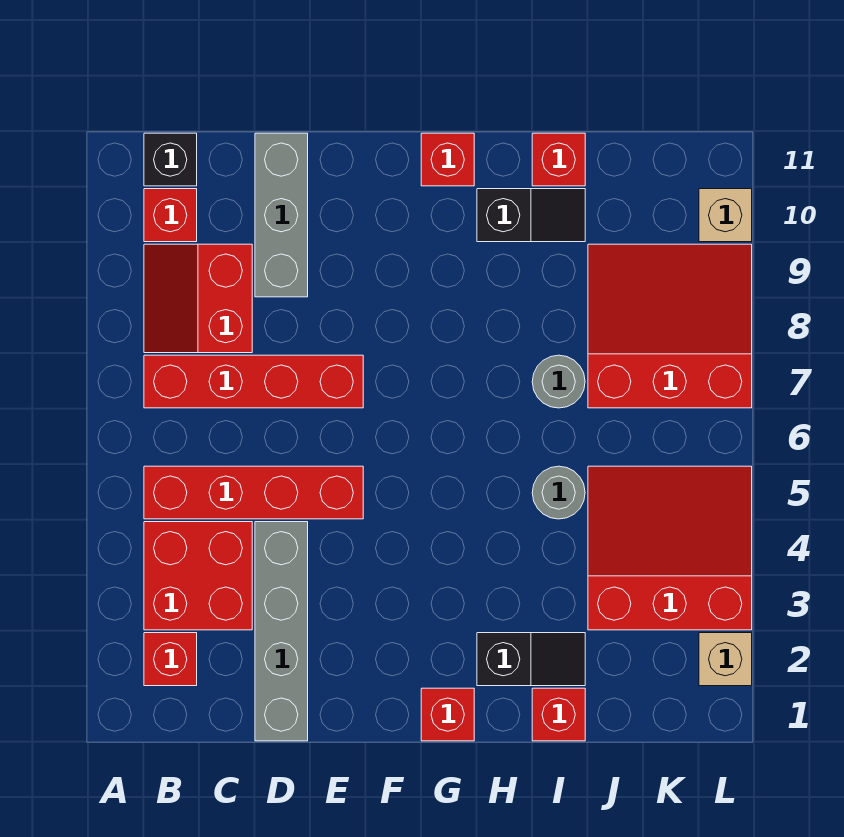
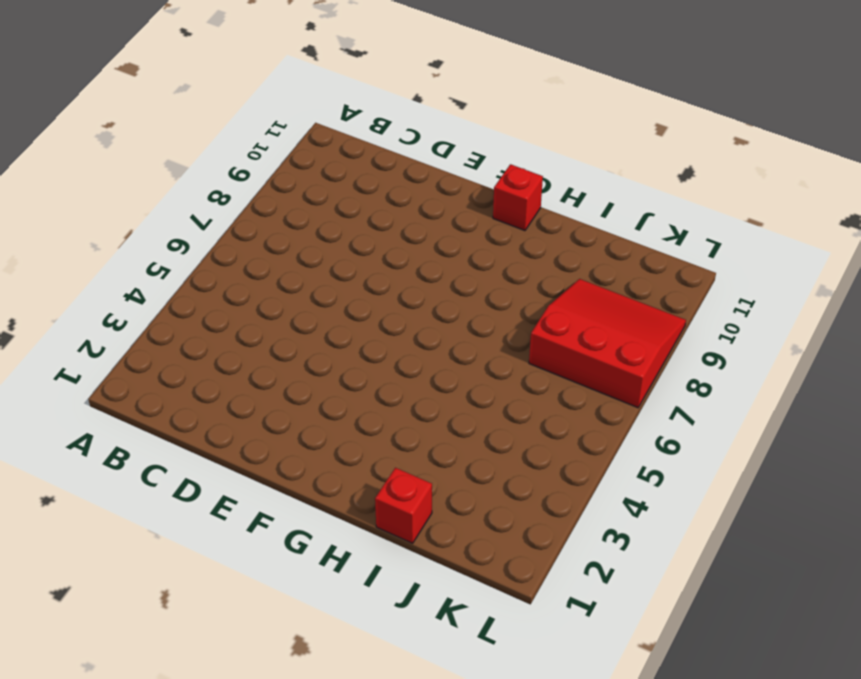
none -> red brick B2 level 1
none -> red brick B3:C4 level 1
none -> red brick B5:E5 level 1

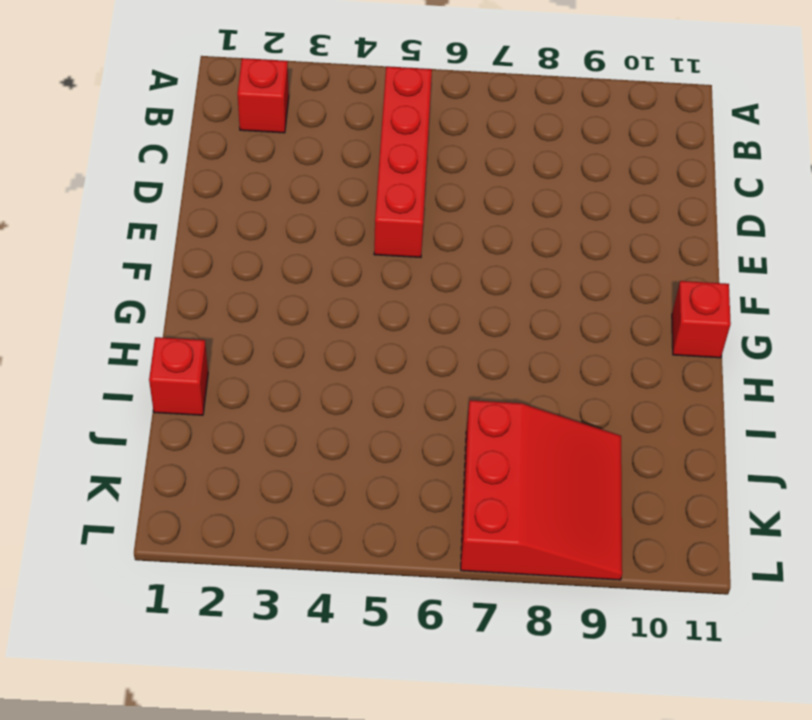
none -> red brick B3:C4 level 1
none -> red brick B7:E7 level 1
none -> red slope B8:C9 level 1 top C

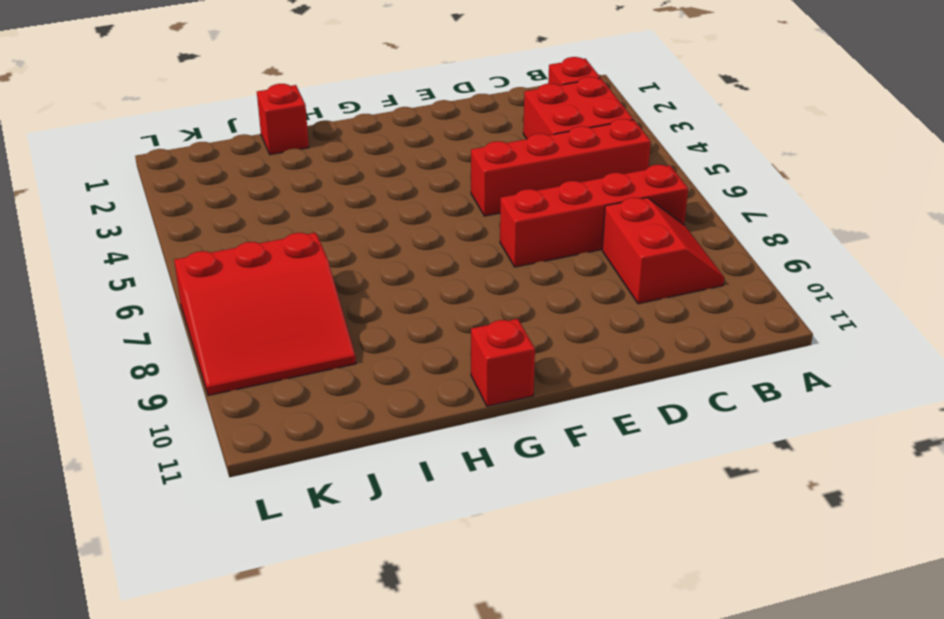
none -> red brick B10 level 1
none -> black brick B11 level 1
none -> grey brick D1:D4 level 1

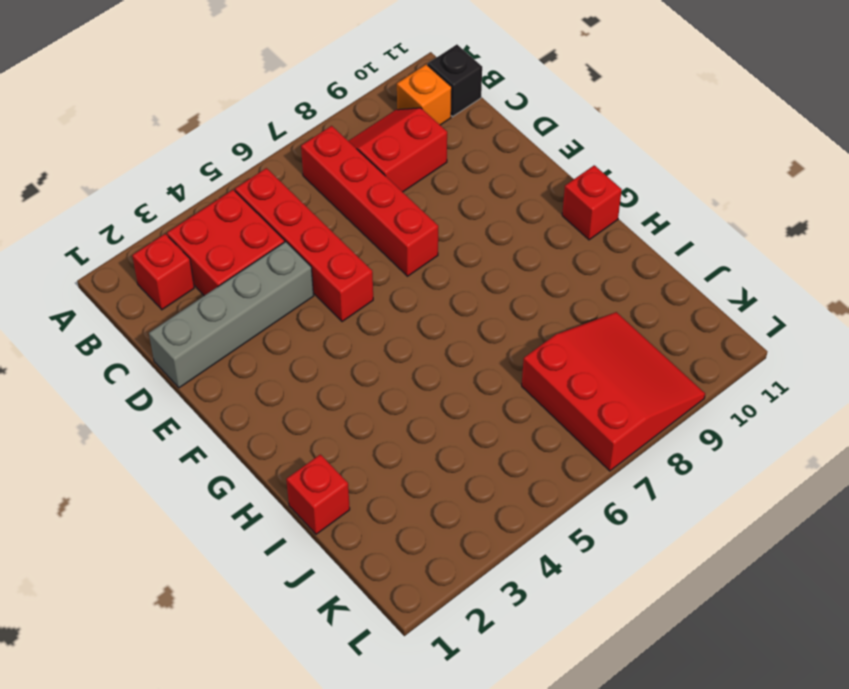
orange brick B10 level 1 -> red brick B10 level 1
none -> grey brick D9:D11 level 1
none -> red brick G1 level 1
none -> black slope H2:I2 level 1 top H

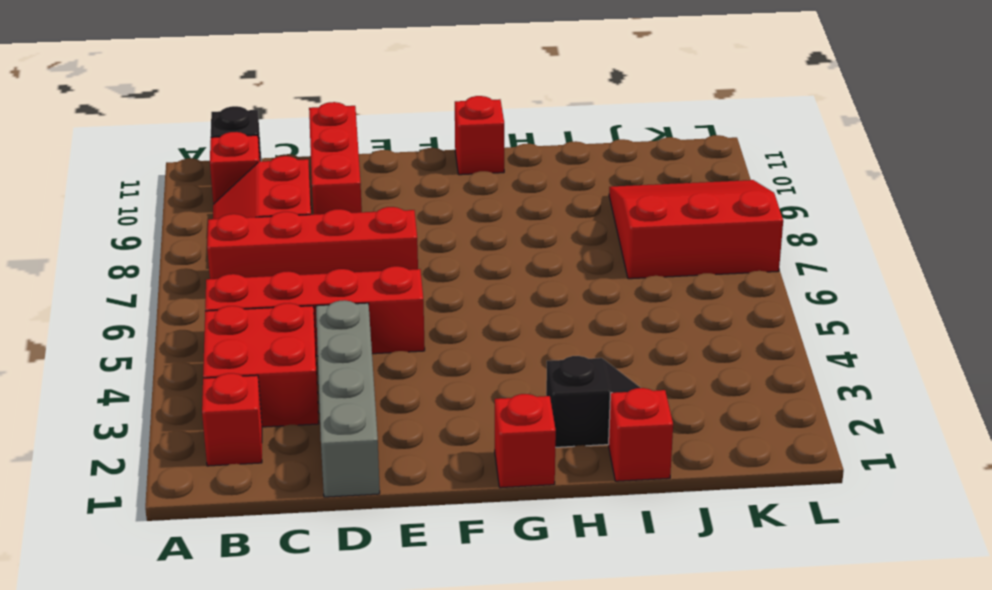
red brick D9:D11 level 1 -> grey brick D9:D11 level 1
none -> black slope H10:I10 level 1 top H
none -> grey round brick I5 level 1
none -> grey round brick I7 level 1

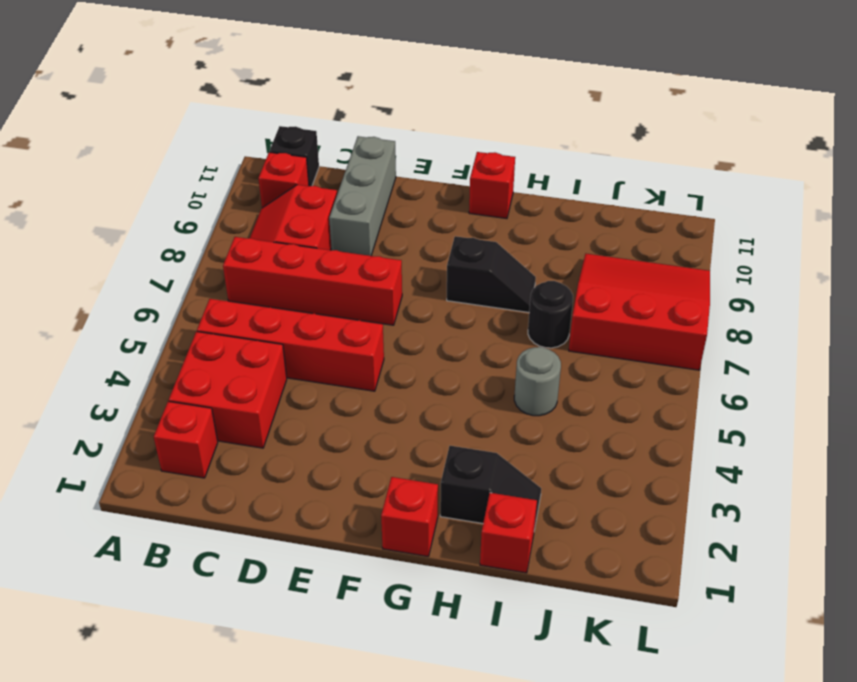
black slope G8:H8 level 1 top G -> black slope H10:I10 level 1 top H
black round brick I7 level 1 -> grey round brick I7 level 1
none -> grey brick D1:D4 level 1
none -> red brick I11 level 1
none -> red slope J3:L5 level 1 top 3

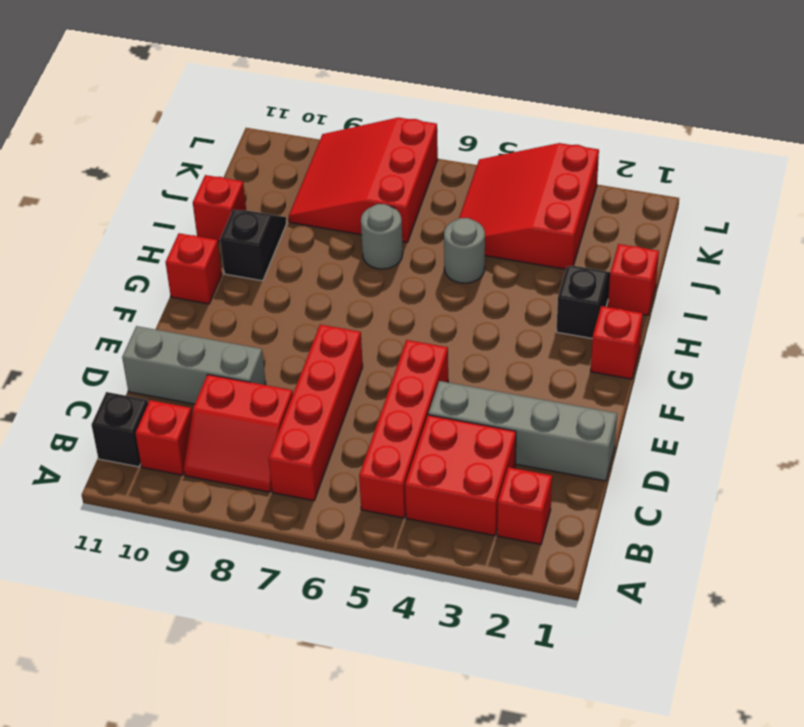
none -> tan brick L2 level 1
none -> tan brick L10 level 1

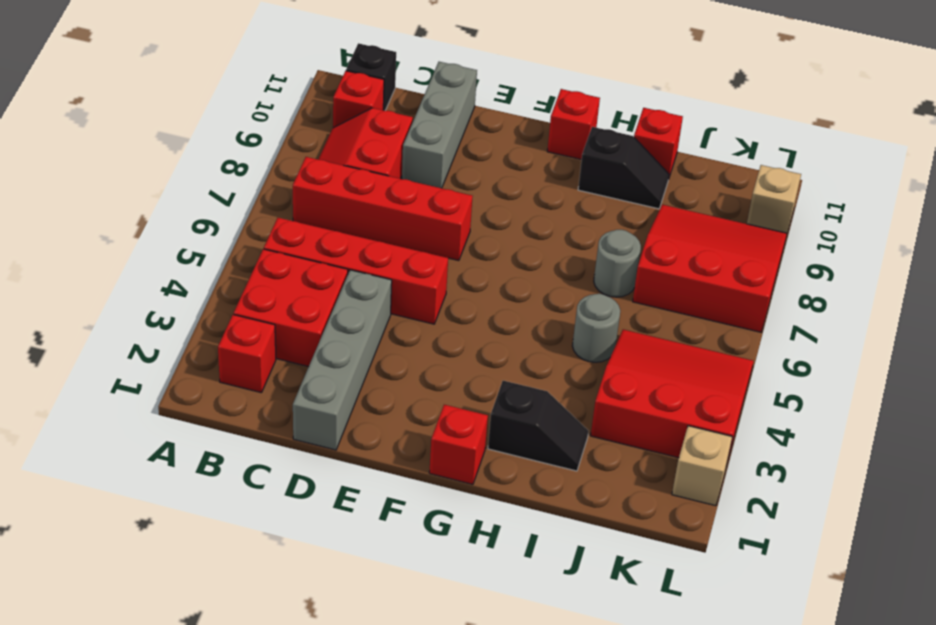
none -> red brick I1 level 1

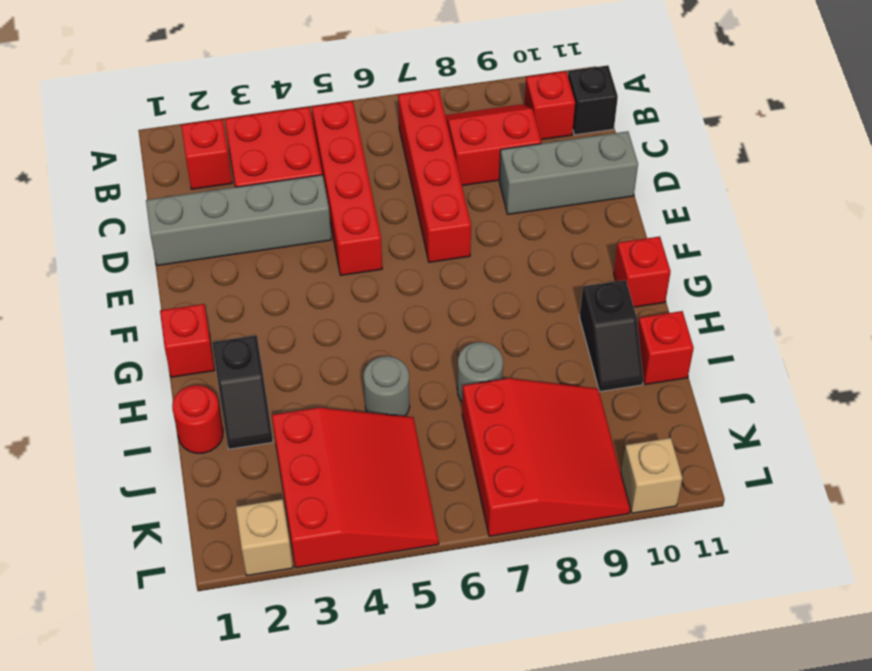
red round brick I1 level 1 -> red brick I1 level 1

